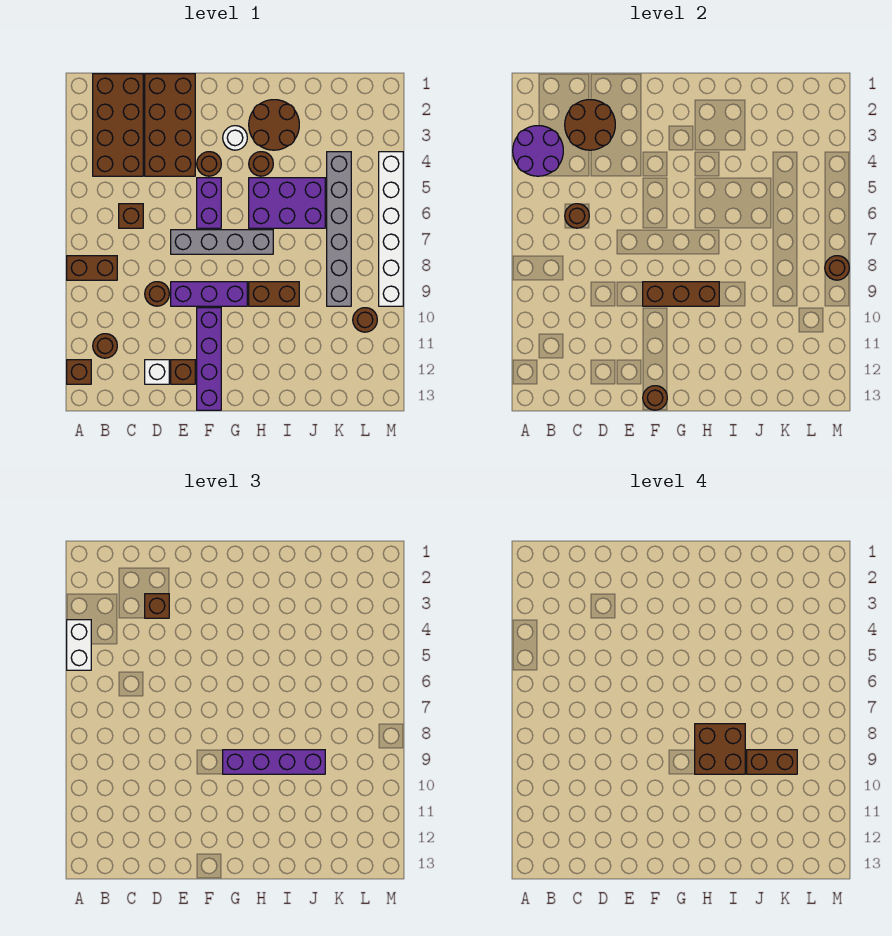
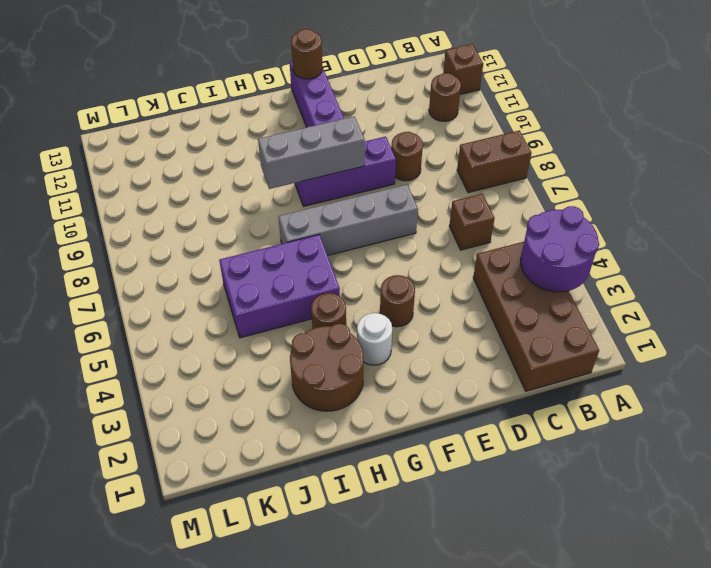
grey brick F9:H9 level 2 -> brown brick F9:H9 level 2
none -> brown brick D1:E4 level 1
none -> white brick D12 level 1
none -> brown brick E12 level 1
none -> purple brick F5:F6 level 1

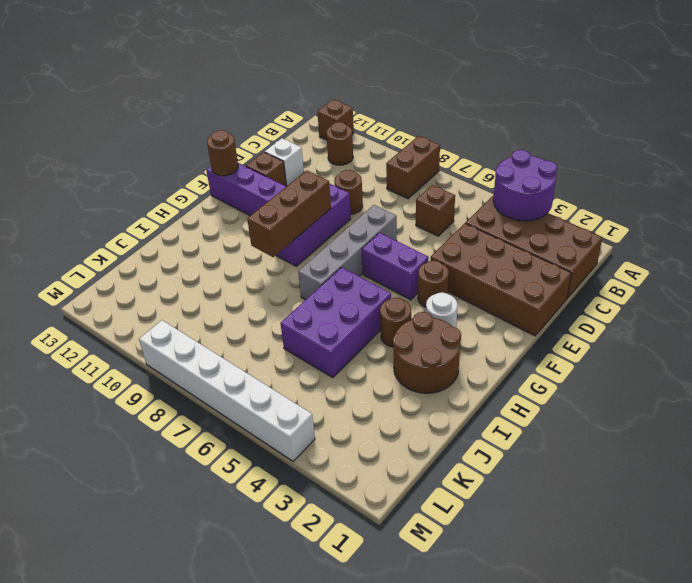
none -> brown brick H9:I9 level 1
none -> grey brick K4:K9 level 1
none -> brown round brick L10 level 1
none -> brown round brick C2:D3 level 2

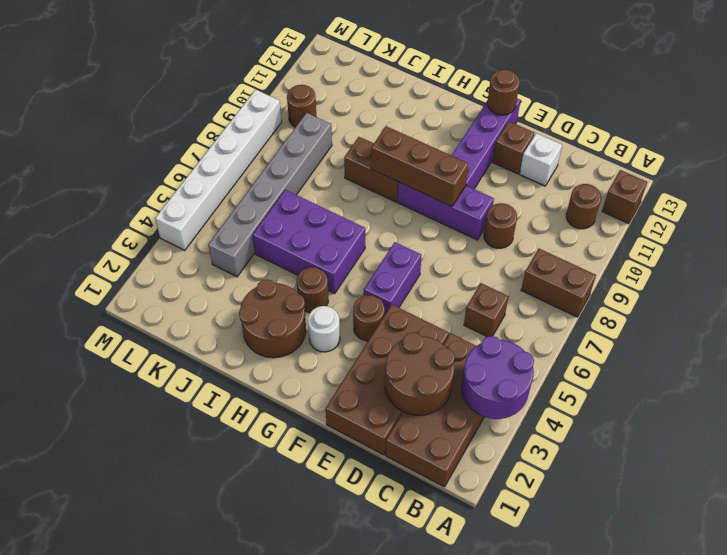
none -> grey brick E7:H7 level 1
none -> brown round brick C6 level 2
none -> brown round brick M8 level 2
none -> white brick A4:A5 level 3

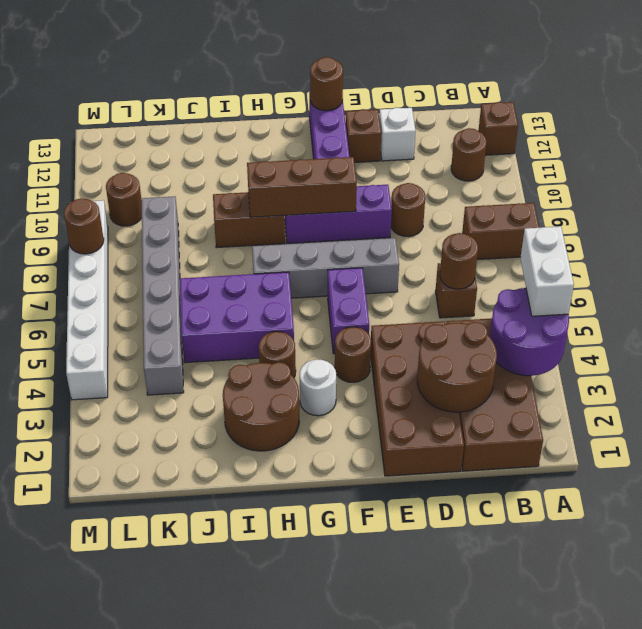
none -> brown brick D3 level 3
none -> purple brick G9:J9 level 3
none -> brown brick H8:I9 level 4
none -> brown brick J9:K9 level 4

